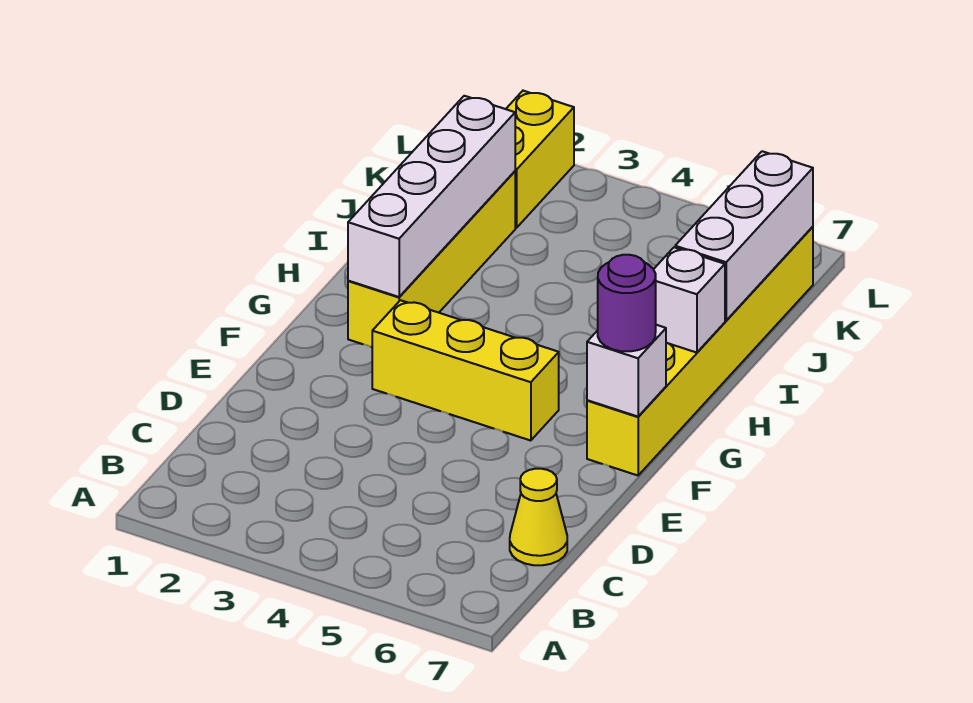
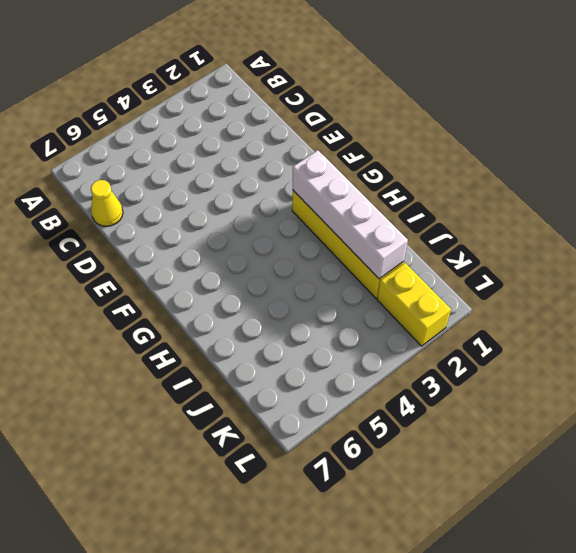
none -> yellow brick F3:F5 level 1
none -> yellow brick F7:K7 level 1

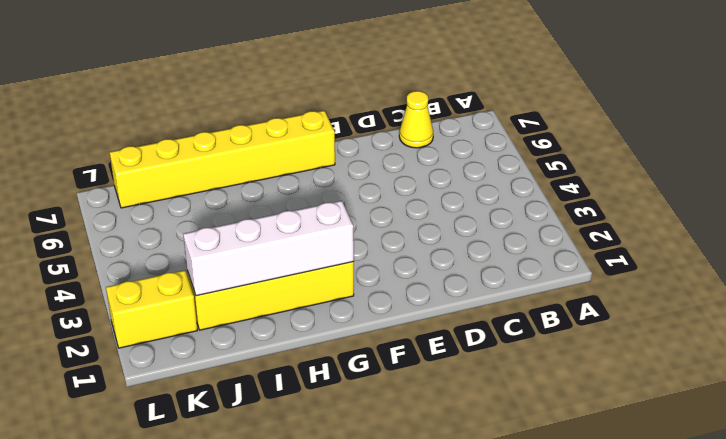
none -> yellow brick F3:F5 level 1
none -> white brick F7 level 2

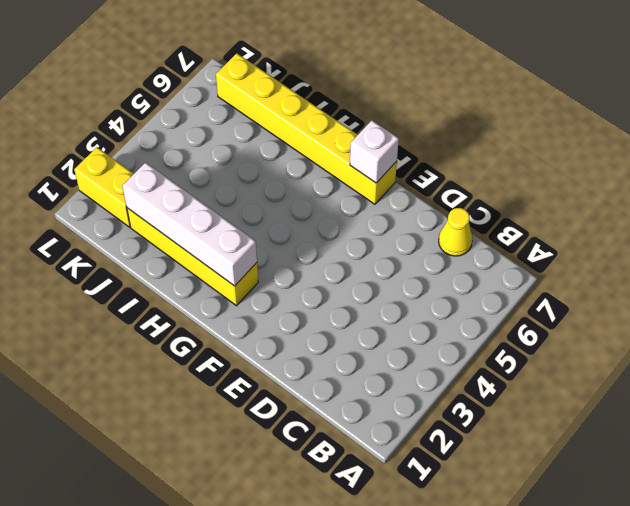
none -> yellow brick F3:F5 level 1
none -> white brick H7 level 2

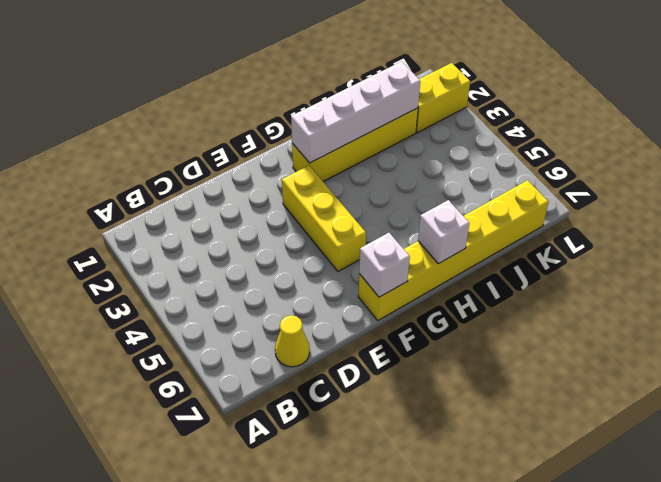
none -> white brick I7:K7 level 2
none -> purple round brick F7 level 3

